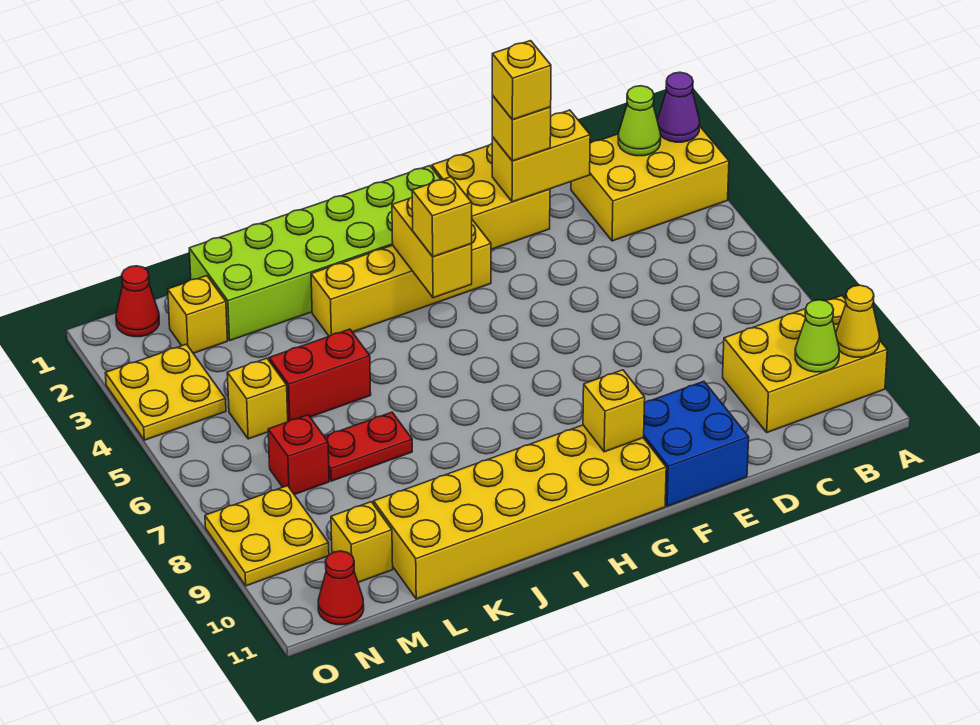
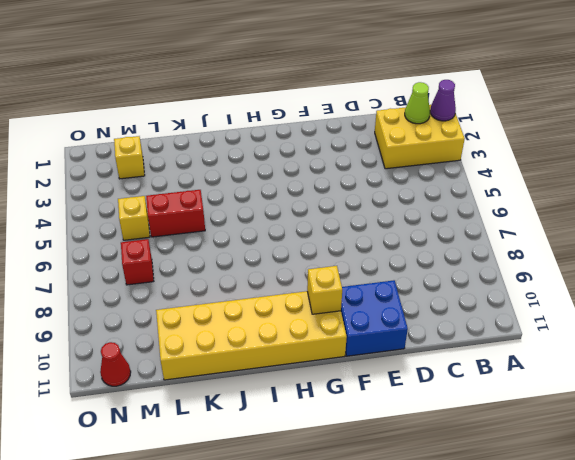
none -> yellow brick A9:C10 level 1
none -> yellow brick E1:F2 level 1
none -> lime brick G1:L2 level 1

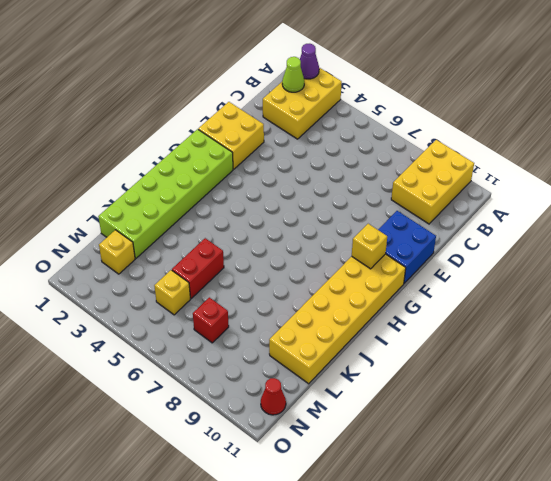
none -> yellow brick G3:J3 level 1
none -> red plate K7:L7 level 1
none -> yellow brick M10 level 1

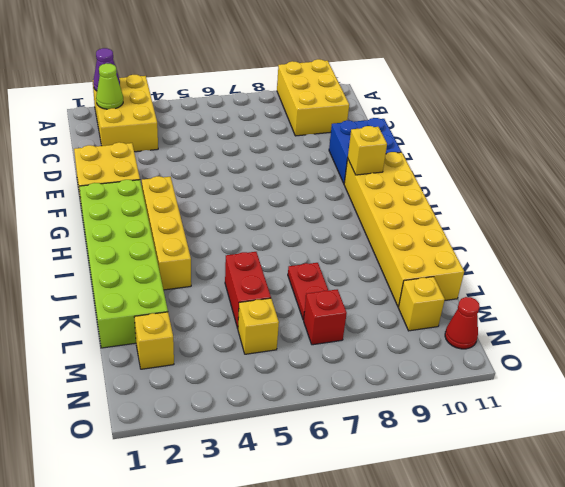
none -> red cone N1 level 1
none -> yellow plate N3:O4 level 1
none -> yellow plate N8:O9 level 1

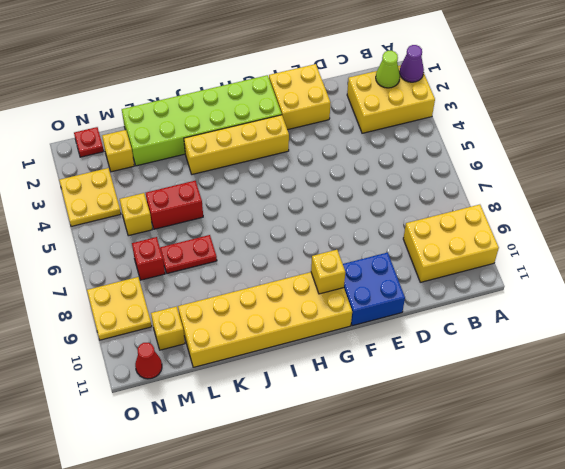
red plate N1 level 1 -> red cone N1 level 1
none -> yellow cone A10 level 2
none -> lime cone B10 level 2
none -> yellow brick D2:E2 level 2

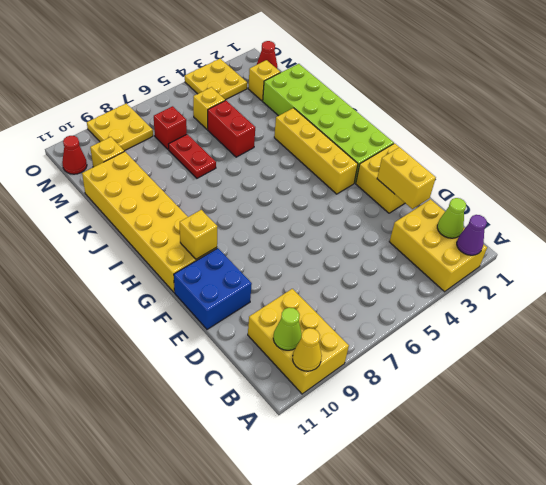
none -> yellow brick H3:H4 level 2
none -> yellow brick E2 level 3
none -> yellow brick H4 level 3

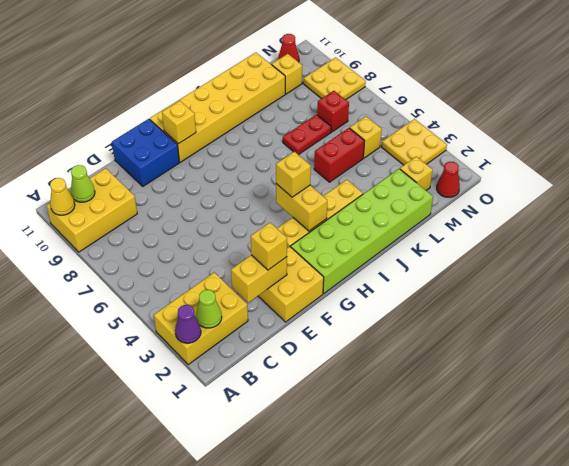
none -> yellow brick E2 level 4

